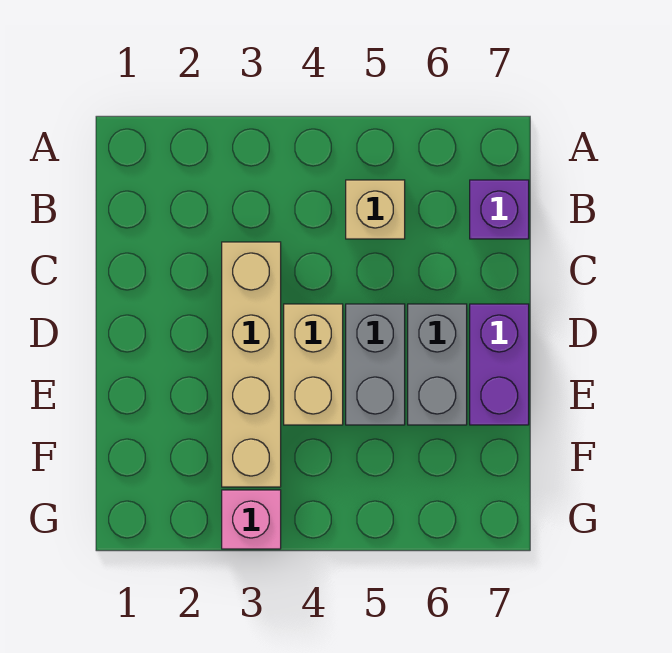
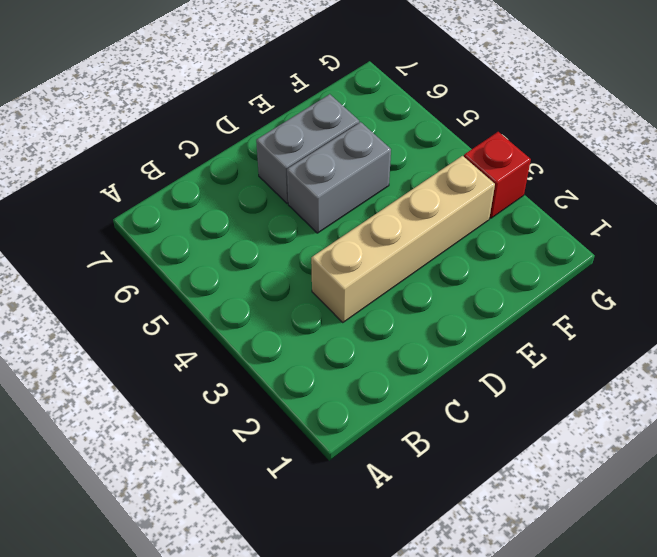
red brick G3 level 1 -> pink brick G3 level 1
none -> tan brick B5 level 1
none -> purple brick B7 level 1

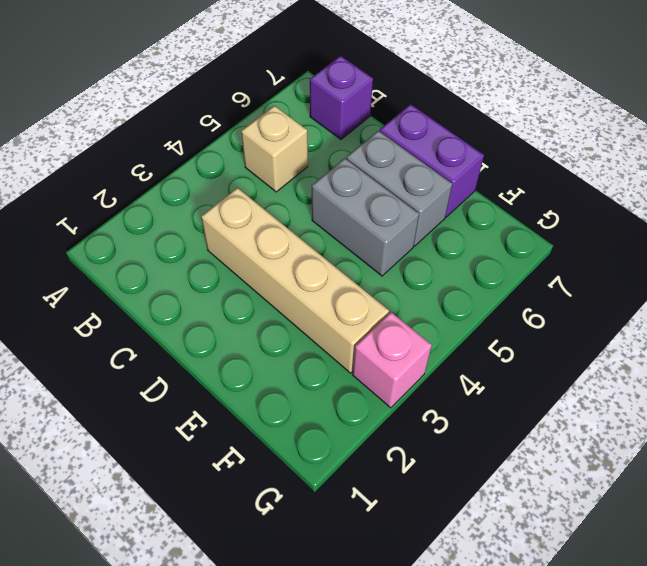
none -> tan brick D4:E4 level 1

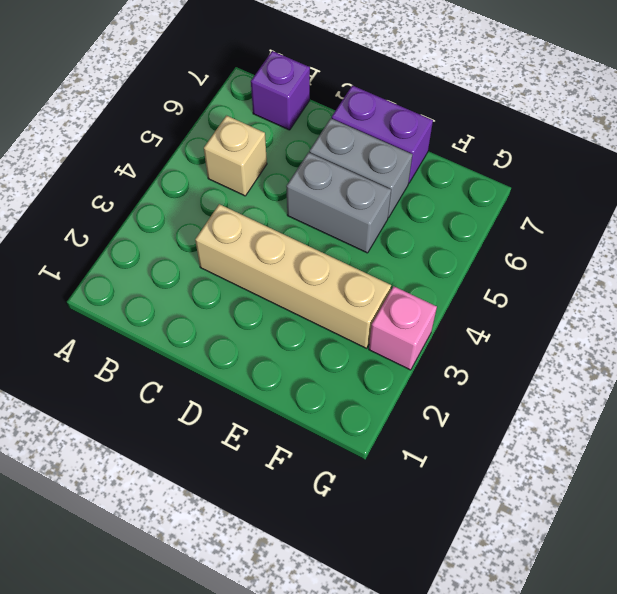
none -> tan brick D4:E4 level 1

